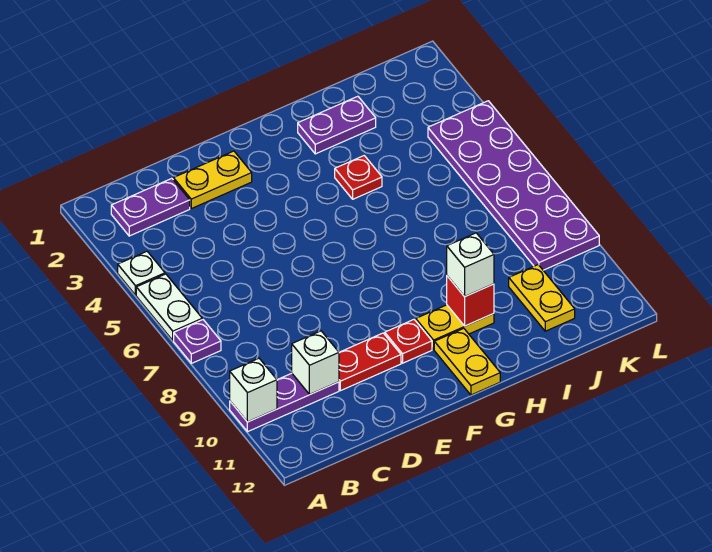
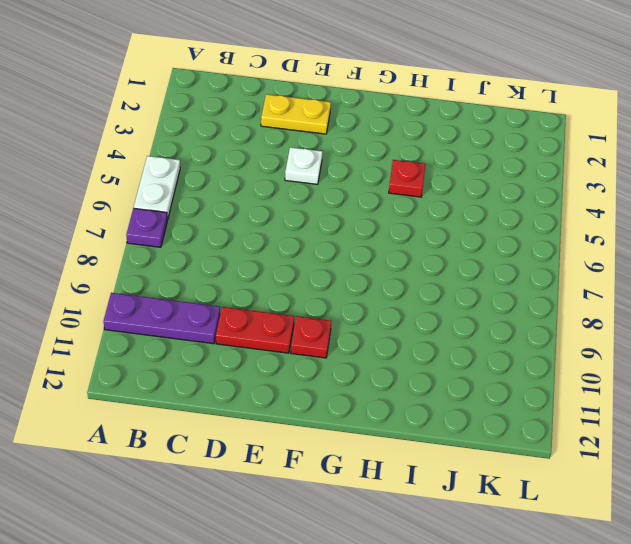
white plate E4 level 1 -> white plate A4 level 1
none -> purple plate B2:C2 level 1
none -> yellow plate G10:H10 level 1
none -> yellow plate G11:G12 level 1

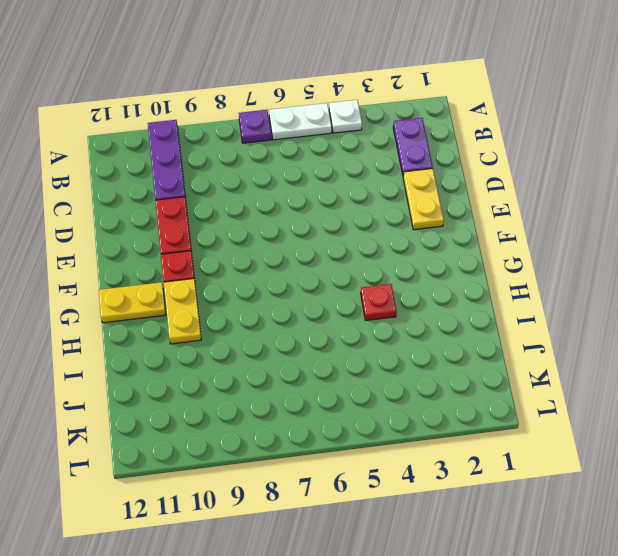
none -> purple plate H2:I2 level 1
none -> yellow plate J10:J11 level 1
none -> purple plate K4:L9 level 1

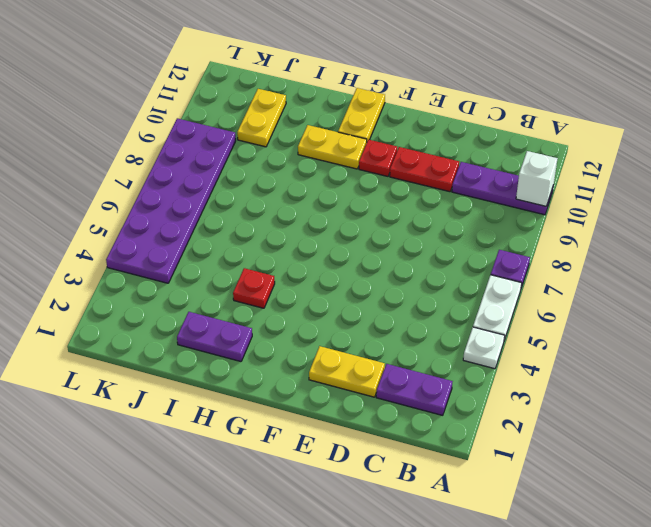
none -> white brick C10 level 2
none -> red brick H10 level 2
none -> white brick H10 level 3

